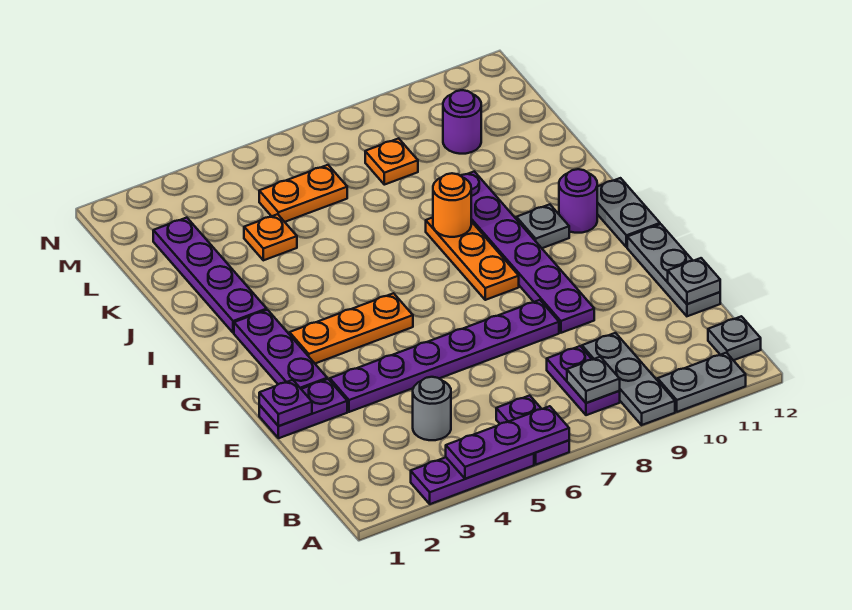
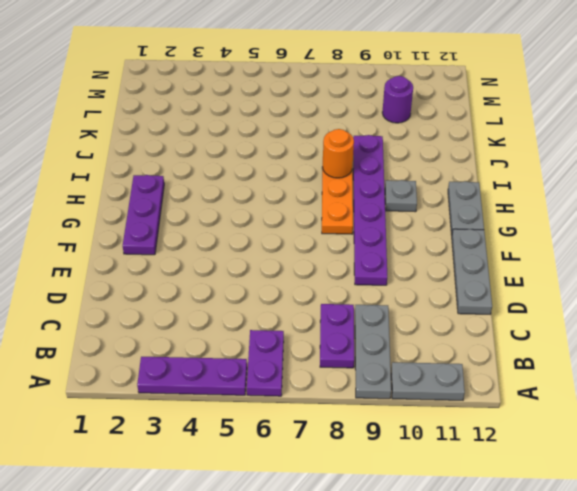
none -> grey plate B12 level 1
none -> grey round brick C4 level 1
none -> purple plate E1:E2 level 1

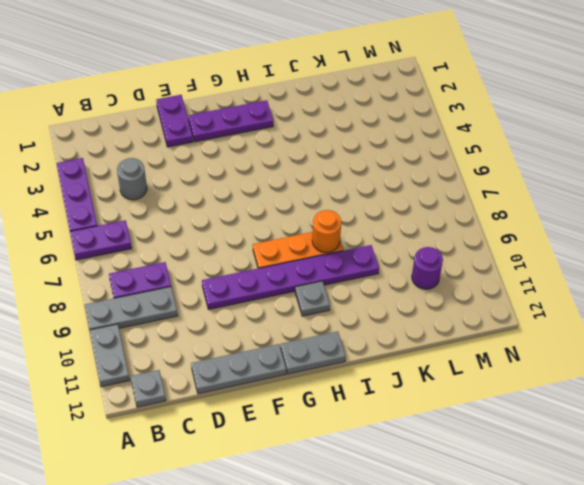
none -> purple plate E3:E8 level 1
none -> orange plate G3:G5 level 1
none -> purple round brick H11 level 1

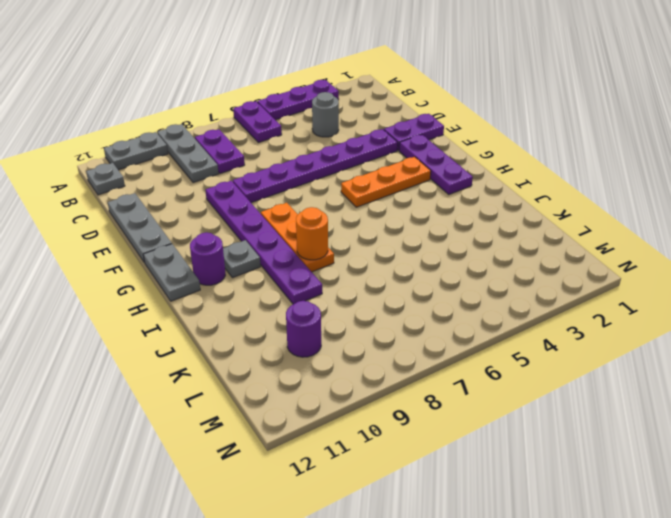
none -> purple plate I2:L2 level 1
none -> orange plate K4 level 1
none -> orange plate L5:L6 level 1

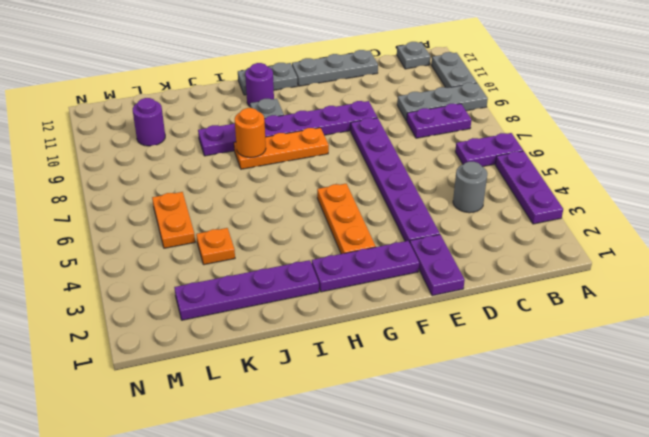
none -> orange plate L8 level 1
none -> purple plate A4:A6 level 2
none -> grey plate B8 level 2

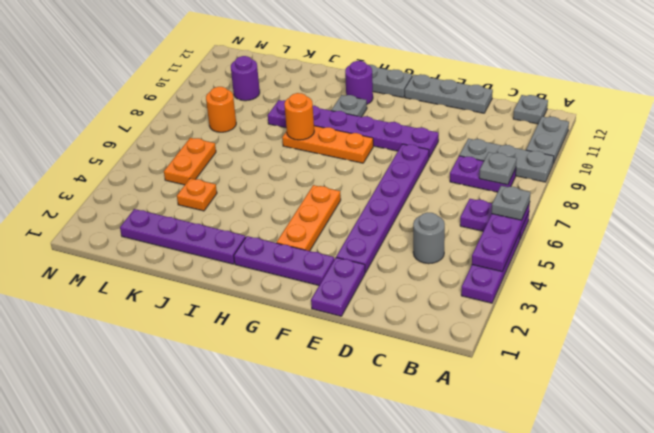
grey plate A6 level 3 -> grey plate D12 level 2
orange round brick L8 level 1 -> orange plate L8 level 1
none -> purple plate E1 level 2

